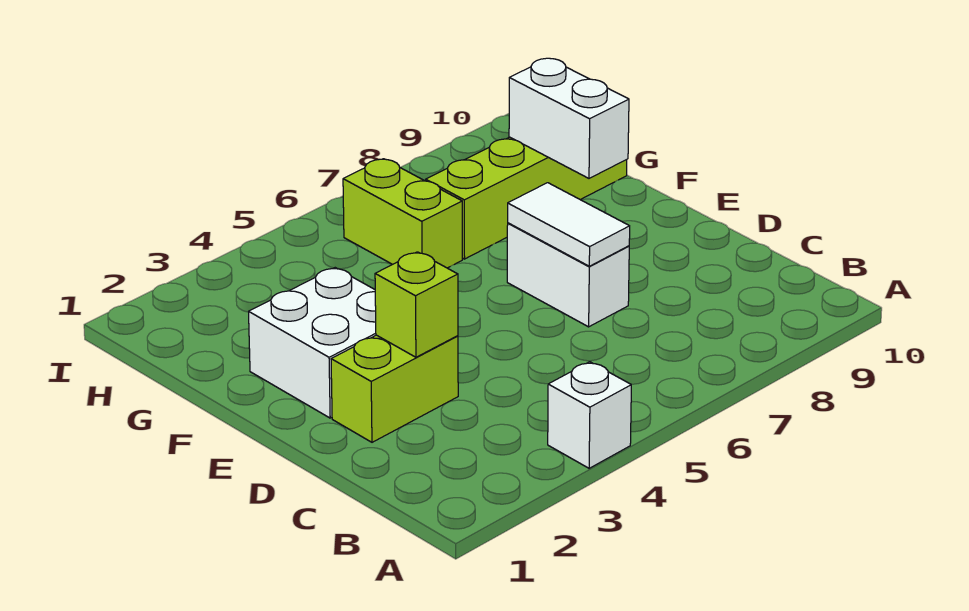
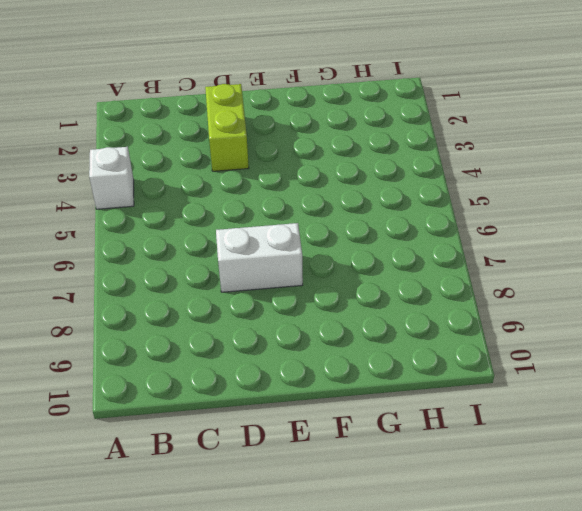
none -> white brick E2:F3 level 1
none -> lime brick G6:H6 level 1

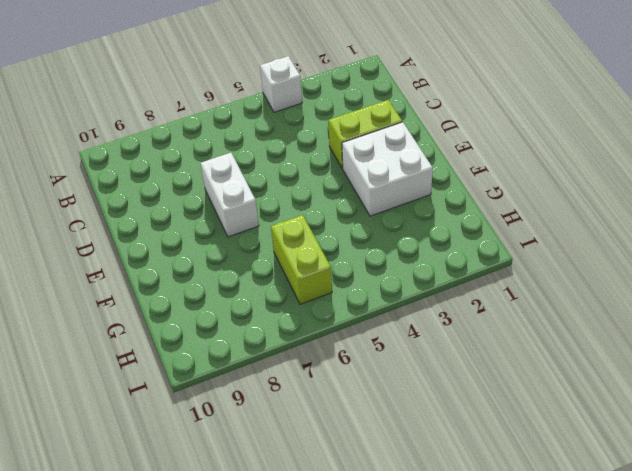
none -> lime brick G7:G10 level 1
none -> lime brick D3 level 2

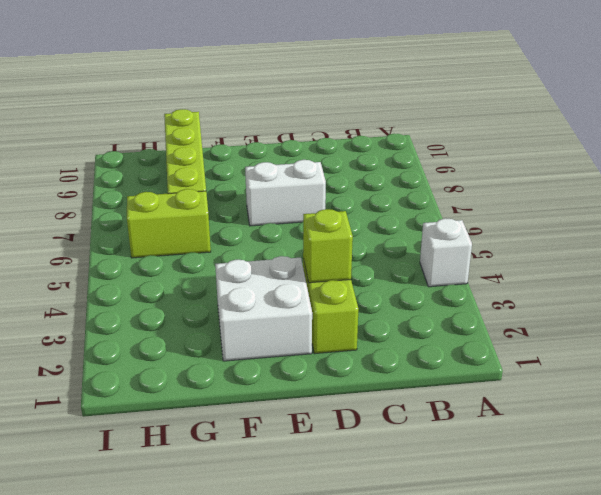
none -> white tile D7:E7 level 2
none -> white brick F9:G9 level 2

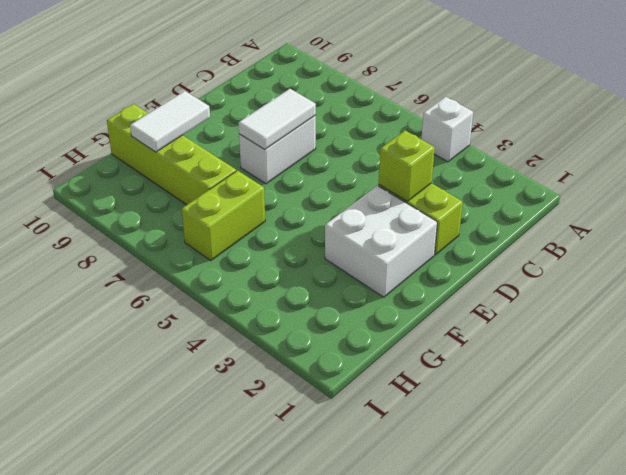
white tile F9:G9 level 2 -> white brick F9:G9 level 2

